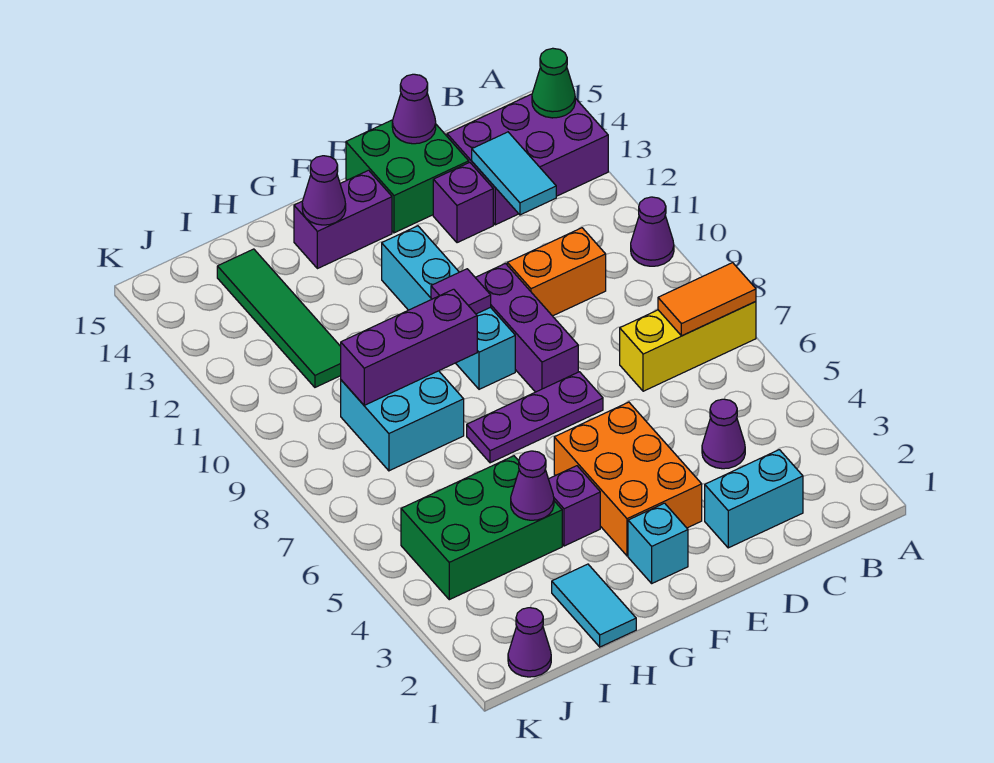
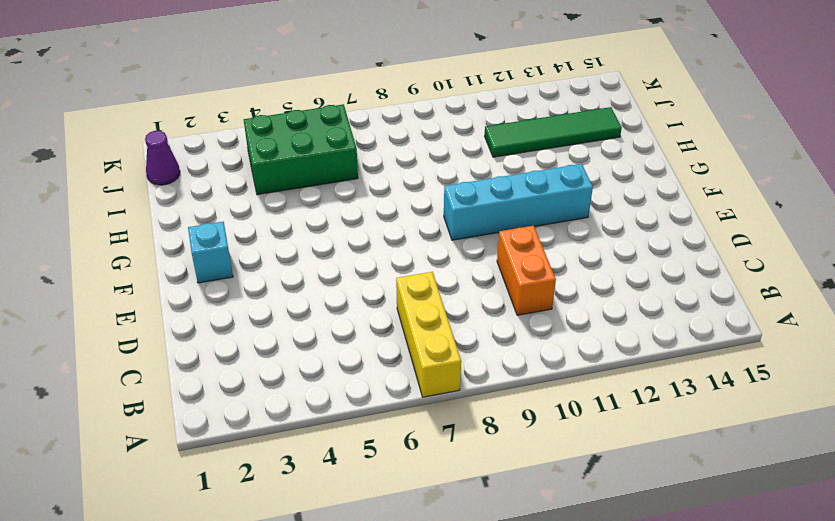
green brick I4:J6 level 1 -> green brick H4:J5 level 1
none -> purple cone A10 level 1
none -> purple brick A13:C14 level 1
none -> cyan brick C2:D2 level 1

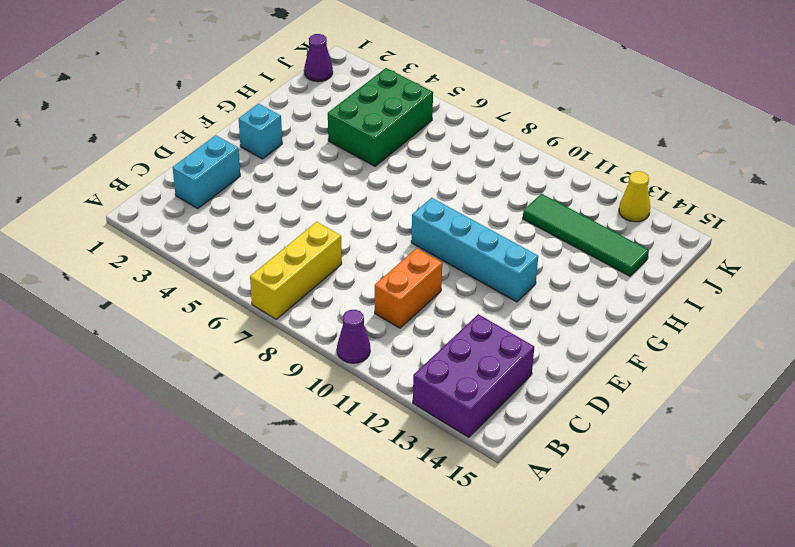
yellow cone K13 level 1 -> none
none -> purple cone C4 level 1
none -> purple brick D13 level 1
none -> green brick D14:E15 level 1

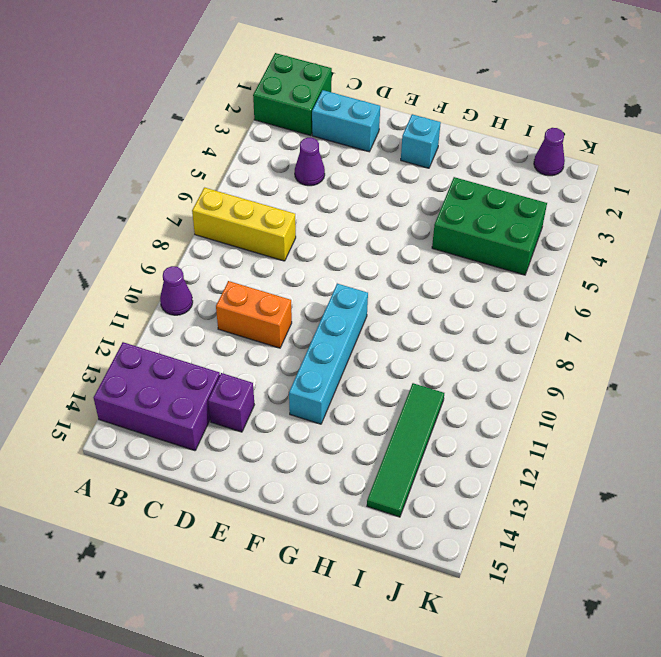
green brick A1:B2 level 1 -> green brick D14:E15 level 1
none -> orange brick E3:F5 level 1
none -> purple plate E7:G7 level 1
none -> purple brick E8:E10 level 1

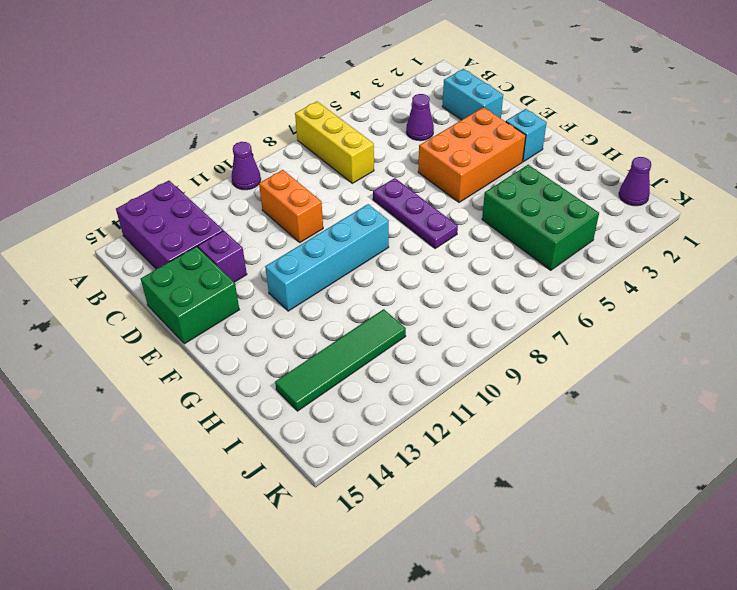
none -> purple brick E8:E10 level 1
none -> purple brick F14:G14 level 1
none -> purple brick G4 level 1

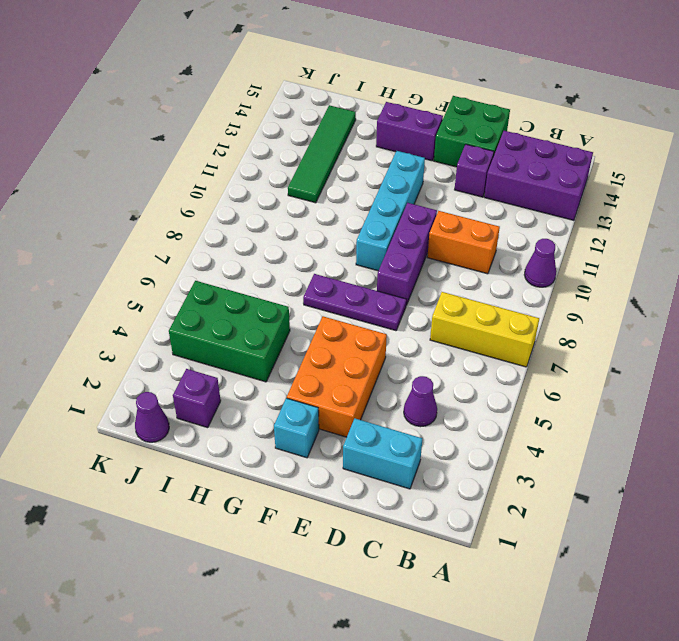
purple brick I2 level 1 -> purple brick G4 level 1
none -> cyan tile H1:H2 level 1
none -> cyan brick H8:I9 level 1
none -> orange tile A7:B7 level 2

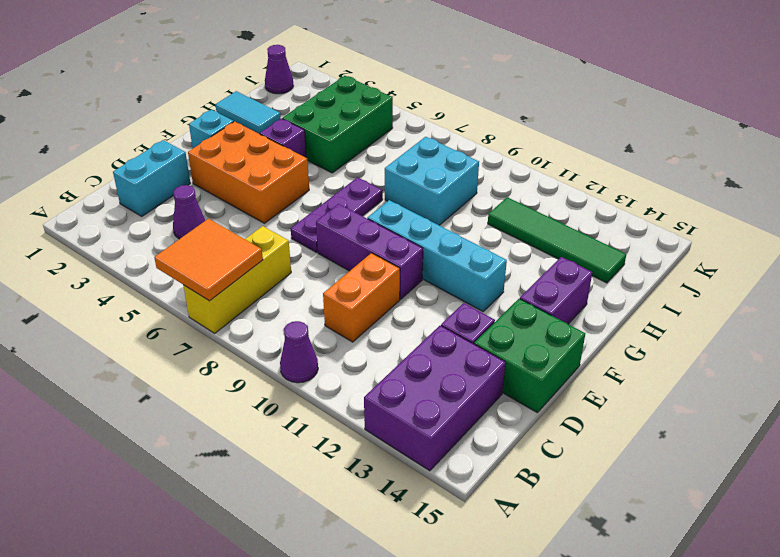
orange tile A6:B7 level 2 -> orange tile A7:B7 level 2
none -> green cone A14 level 2
none -> cyan tile C12:C13 level 2
none -> purple cone D15 level 2

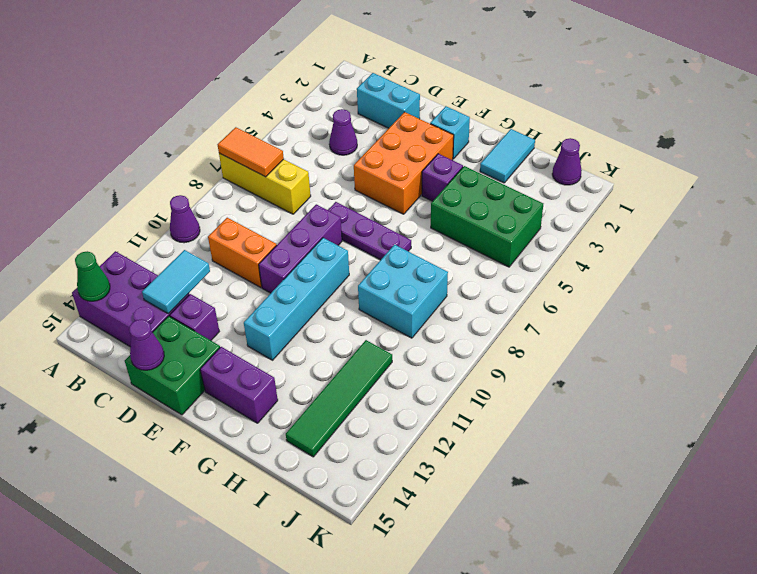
none -> purple tile F10 level 2
none -> purple brick G9:I9 level 2
none -> purple cone G14 level 2

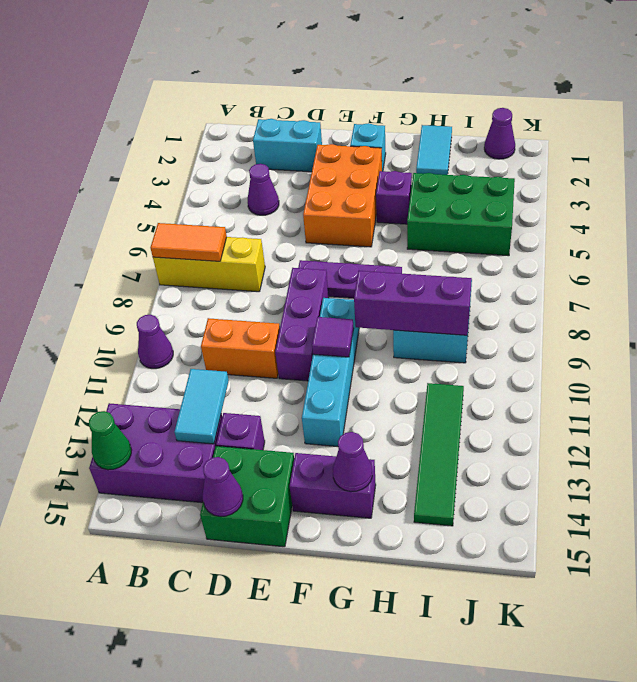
none -> purple cone H4 level 2

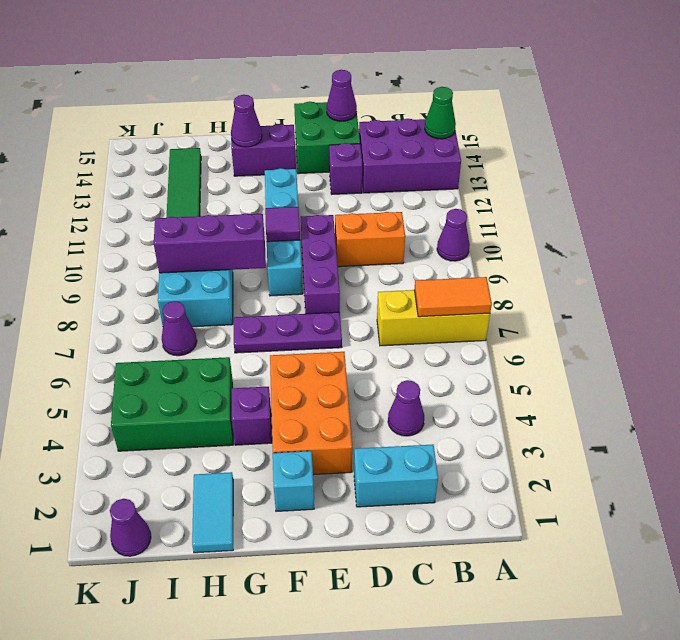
purple cone I7 level 1 -> purple cone H4 level 2
none -> cyan tile C12:C13 level 2

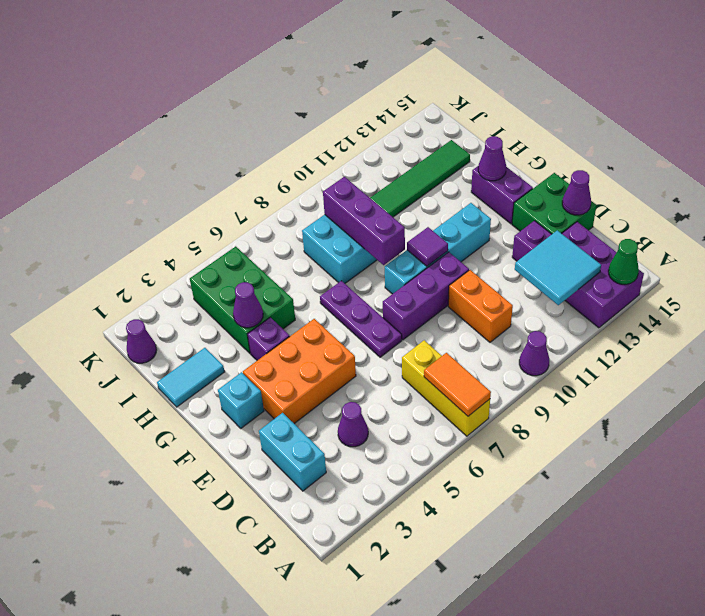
cyan tile B12:C13 level 2 -> cyan tile C12:C13 level 2

